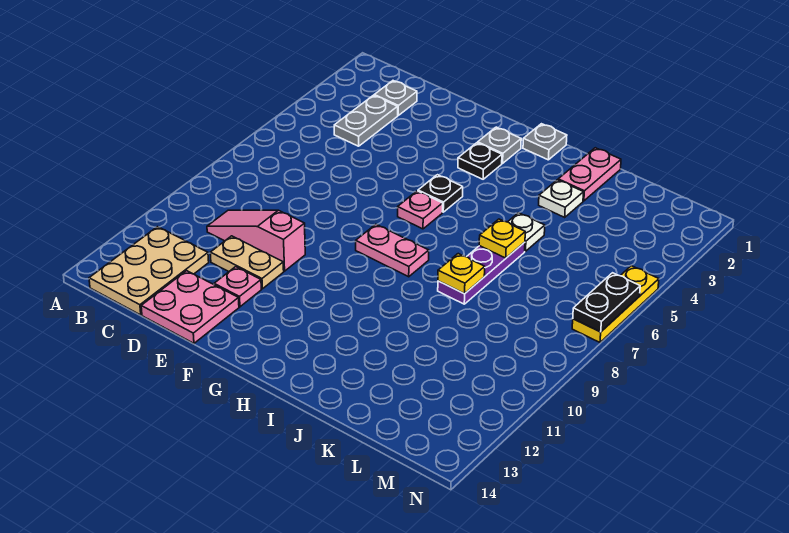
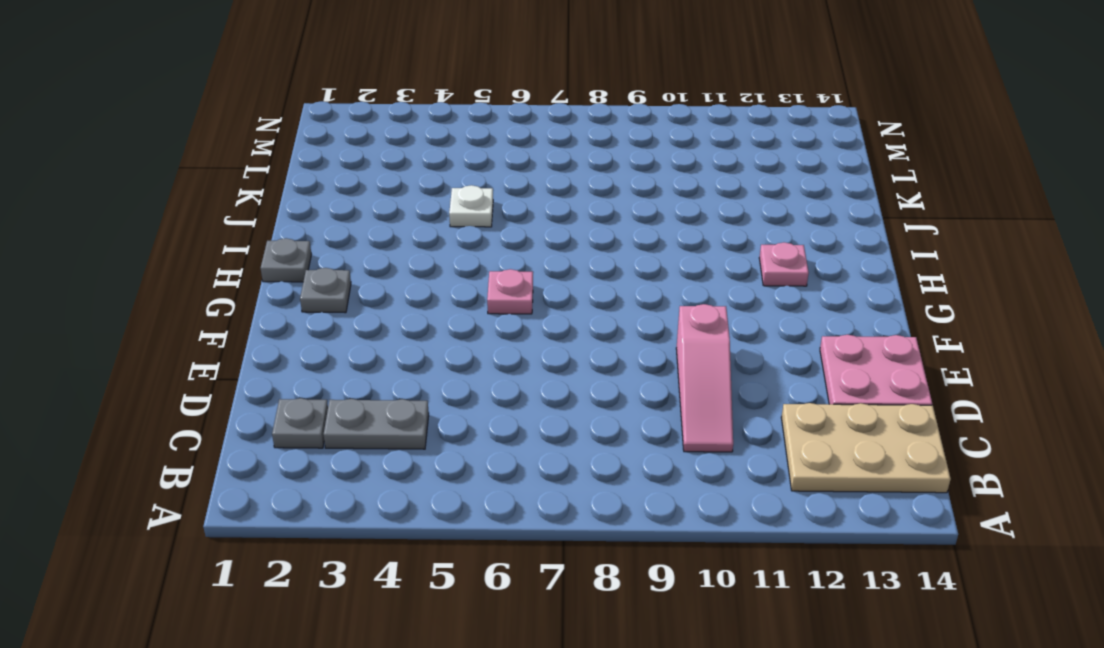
pink plate H12 level 1 -> pink plate E12 level 1
none -> tan plate D11:E11 level 1
none -> black plate G3 level 1
none -> black plate G5 level 1

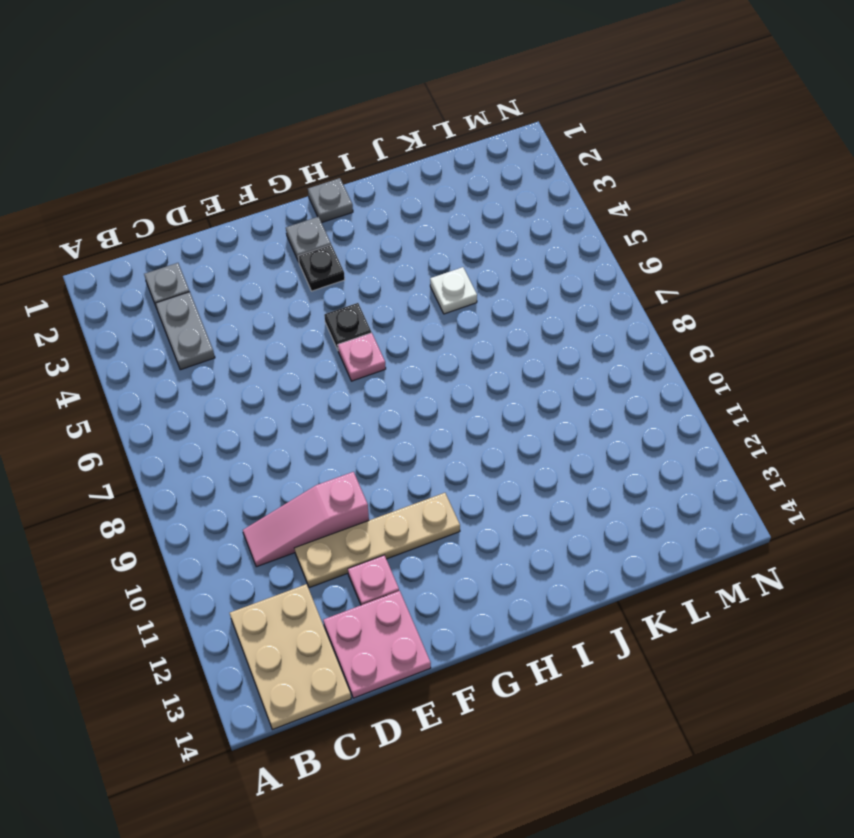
tan plate D11:G11 level 1 -> tan plate D11:E11 level 1
none -> pink plate G8:H8 level 1
none -> pink plate J1:J2 level 1
none -> white plate J3 level 1

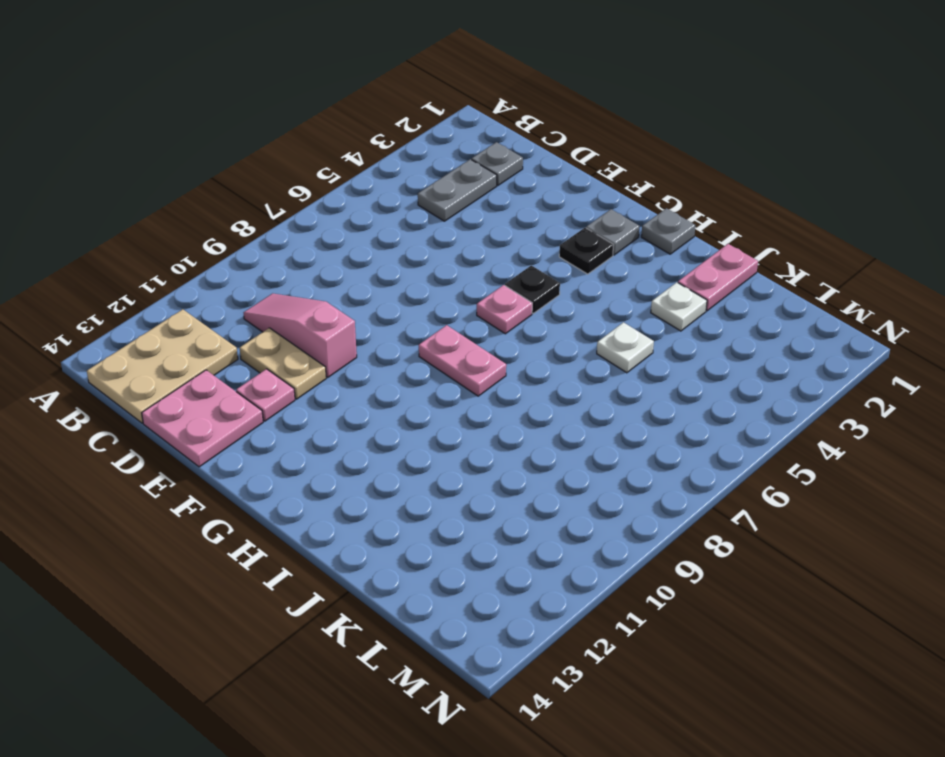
none -> purple plate J6:J8 level 1
none -> yellow plate N5:N7 level 1
none -> yellow plate J6 level 2

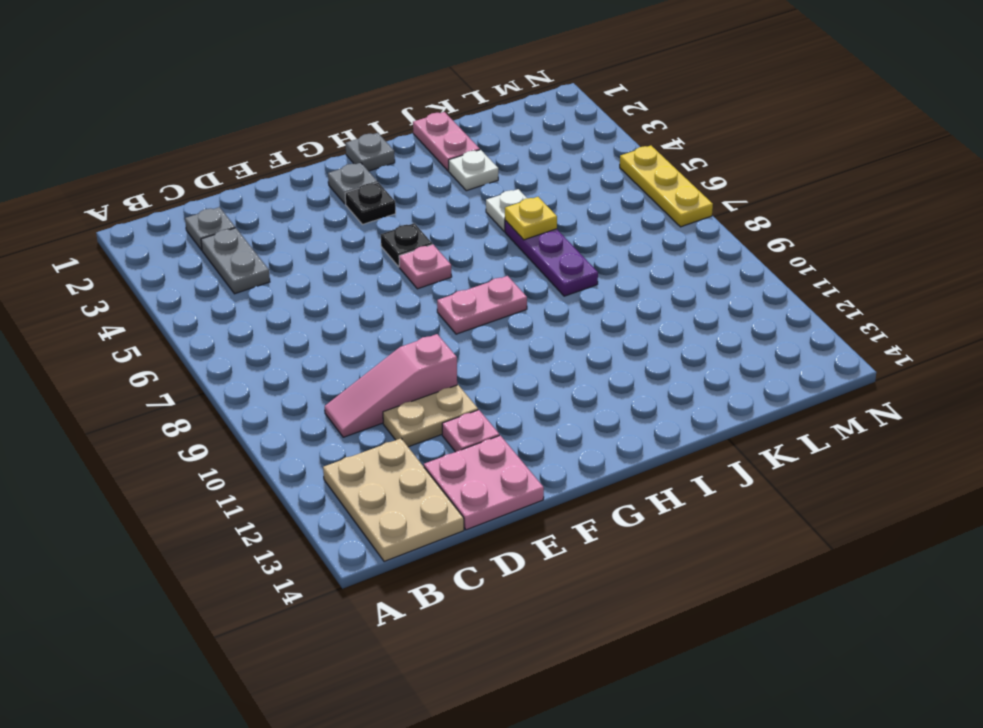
none -> yellow plate J8 level 2
none -> black plate N6:N7 level 2

